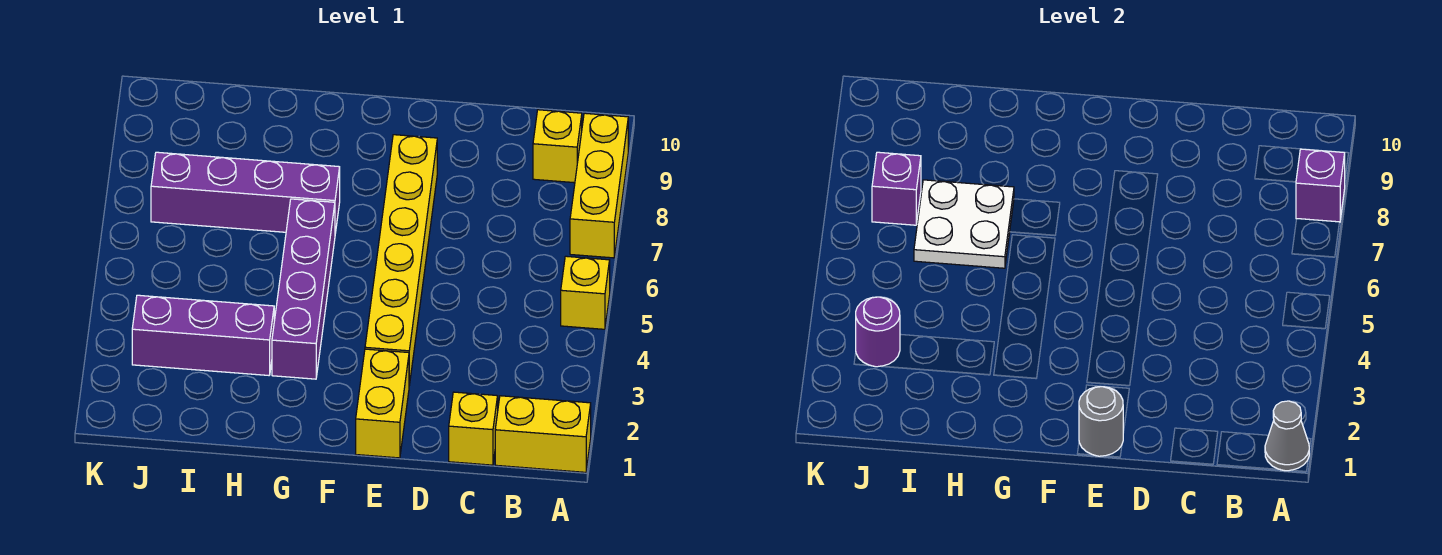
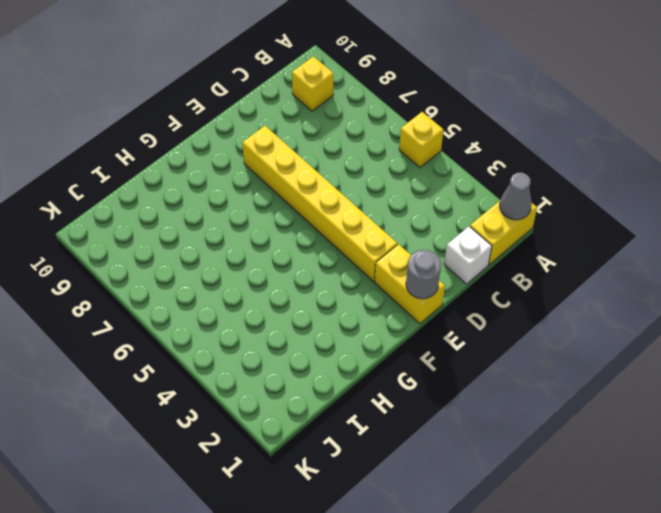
white brick C1 level 1 -> yellow brick C1 level 1
none -> yellow brick A7:A9 level 1
none -> purple brick G3:G6 level 1
none -> purple brick G7:J7 level 1

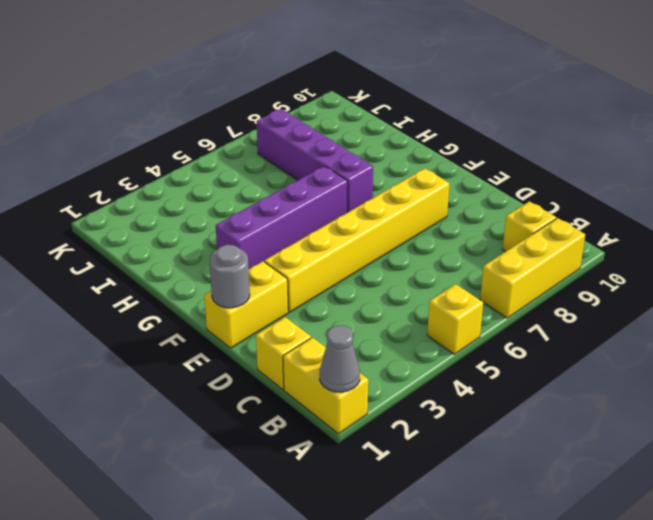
none -> purple brick H3:J3 level 1
none -> purple brick A8 level 2
none -> white plate H6:I7 level 2

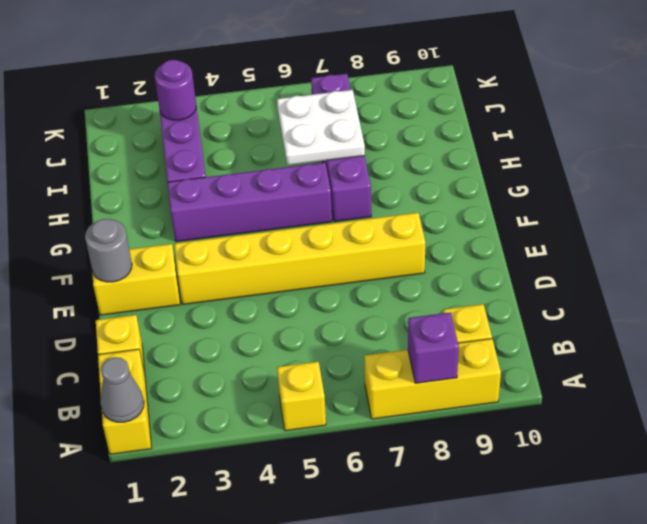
none -> purple brick J7 level 2

